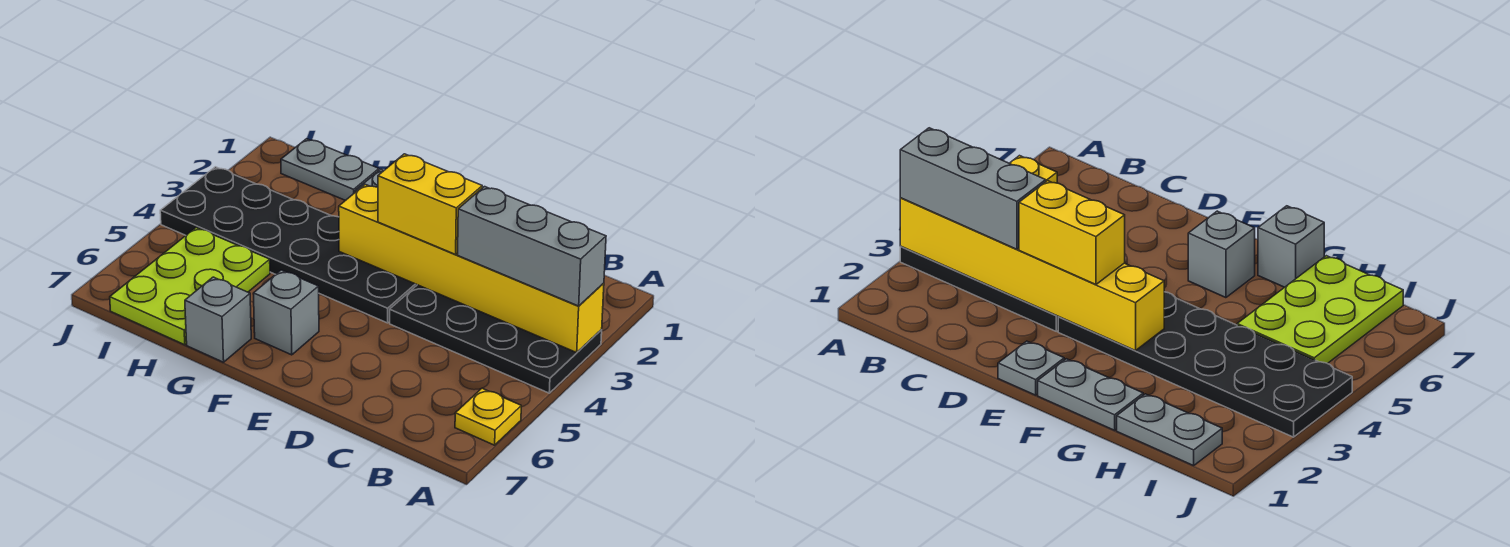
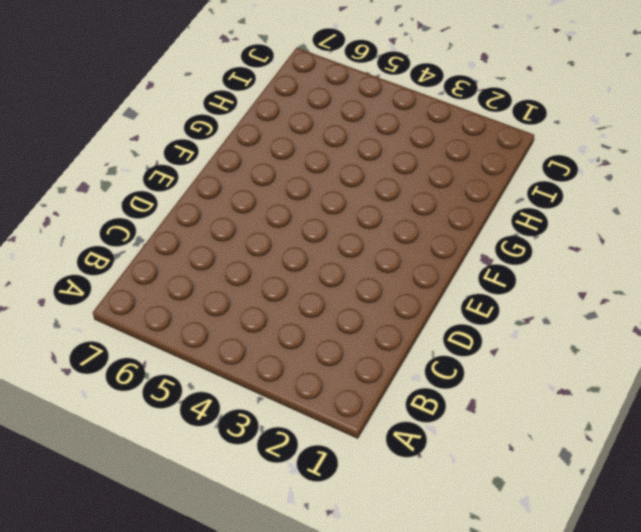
none -> black plate A3:D4 level 1
none -> yellow plate A6 level 1
none -> grey plate E1 level 1

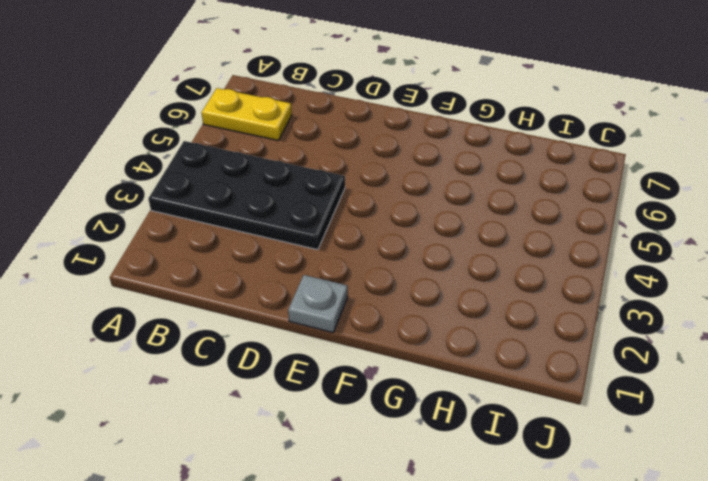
yellow plate A6:B6 level 1 -> yellow plate A6 level 1
none -> black plate E3:J4 level 1
none -> grey plate F1:G1 level 1
none -> grey brick F6 level 1

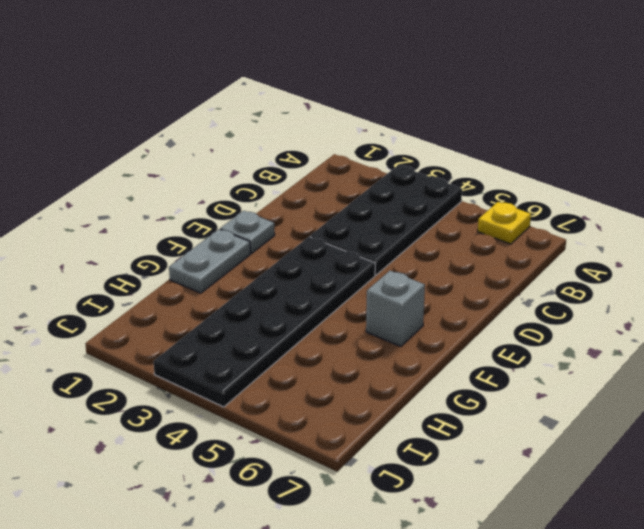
none -> grey brick G7 level 1
none -> grey plate H1:I1 level 1
none -> lime plate H5:I7 level 1

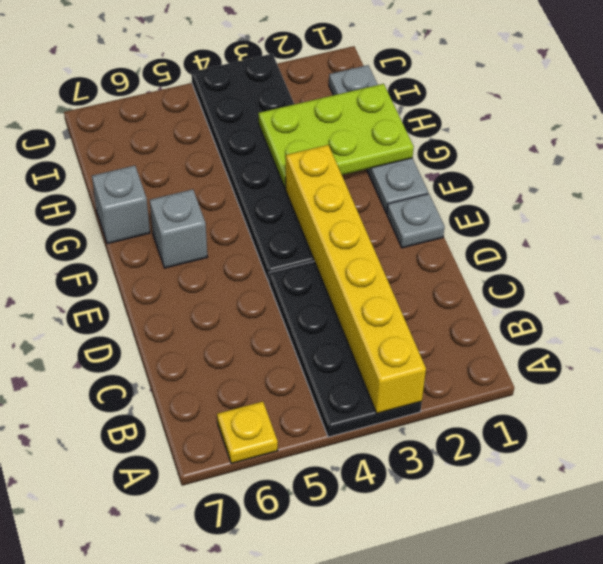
lime plate G1:H3 level 2 -> lime plate H5:I7 level 1
none -> grey brick A3:C3 level 3
none -> yellow brick D3:E3 level 3

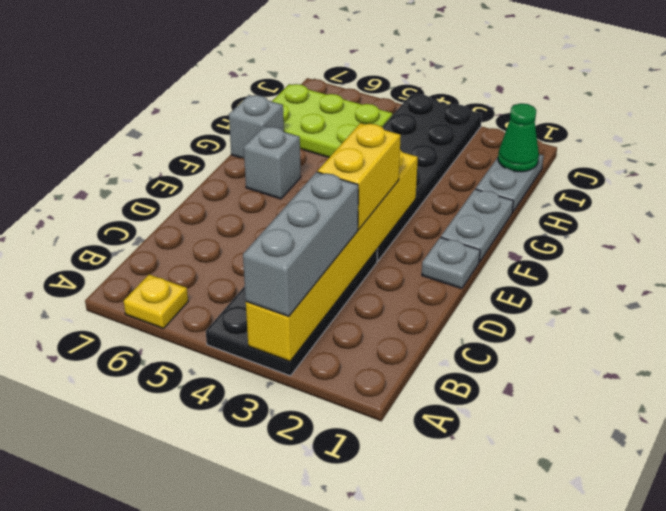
green cone I1 level 2 -> none

